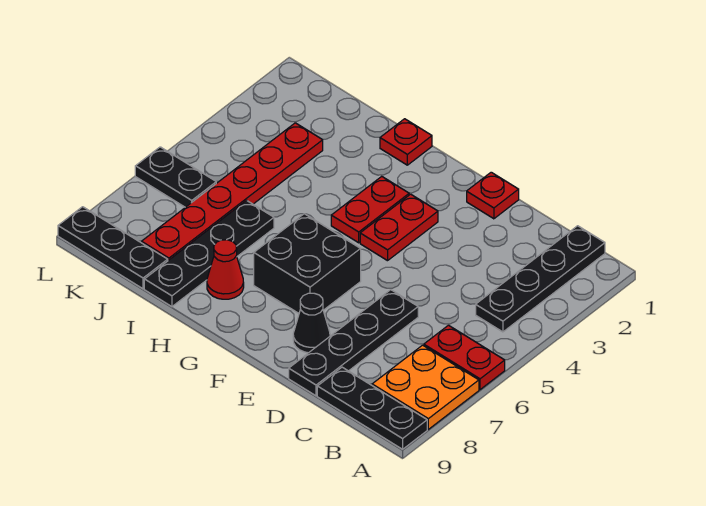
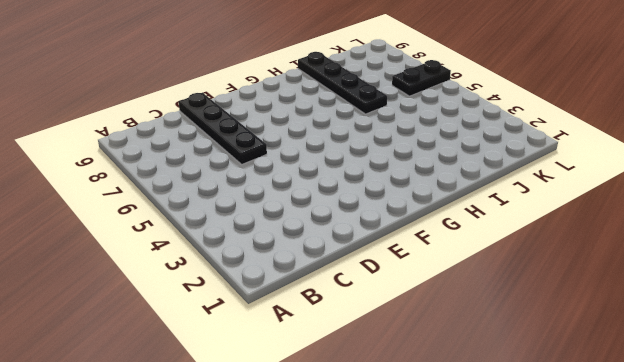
none -> red plate A6:B6 level 1
none -> orange plate A7:B8 level 1
none -> black plate A9:C9 level 1

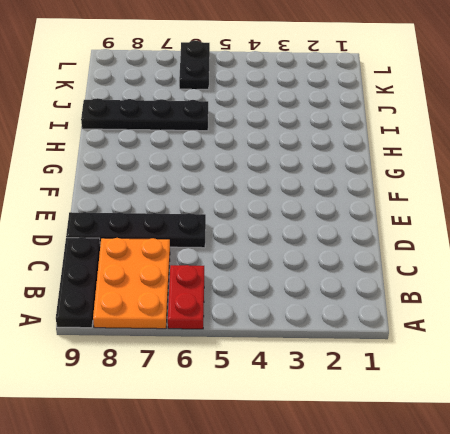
orange plate A7:C8 level 1 -> orange plate A7:B8 level 1
none -> black plate B1:B4 level 1
none -> red plate E1 level 1
none -> black cone E8 level 1

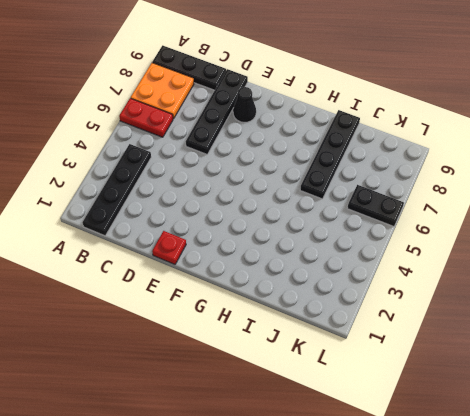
none -> red plate F3:F4 level 1
none -> black brick F6:G7 level 1
none -> red plate G3:G4 level 1

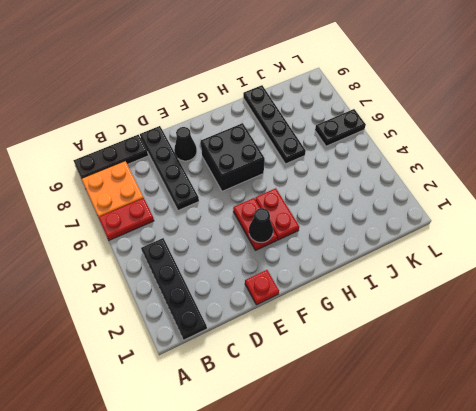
black cone F3 level 2 -> none
none -> red plate H1 level 1
none -> red cone H8 level 1
none -> red plate J3:J8 level 1

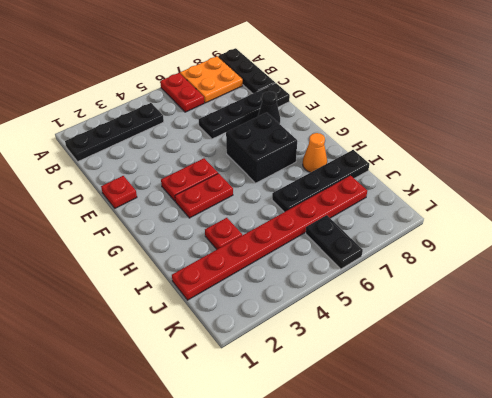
orange cone H8 level 1 -> red cone H8 level 1
red plate I3 level 1 -> red plate H1 level 1
red plate J1:J8 level 1 -> red plate J3:J8 level 1
none -> black plate J9:L9 level 1

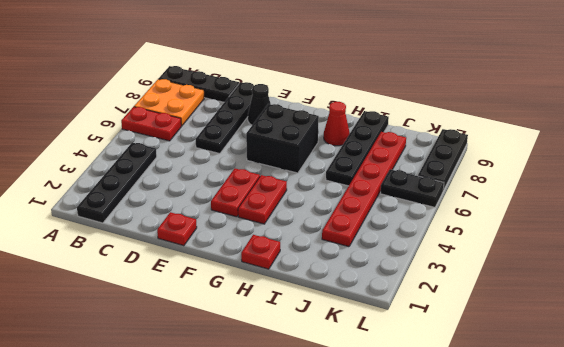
black plate L7:L9 level 1 -> black plate J9:L9 level 1

